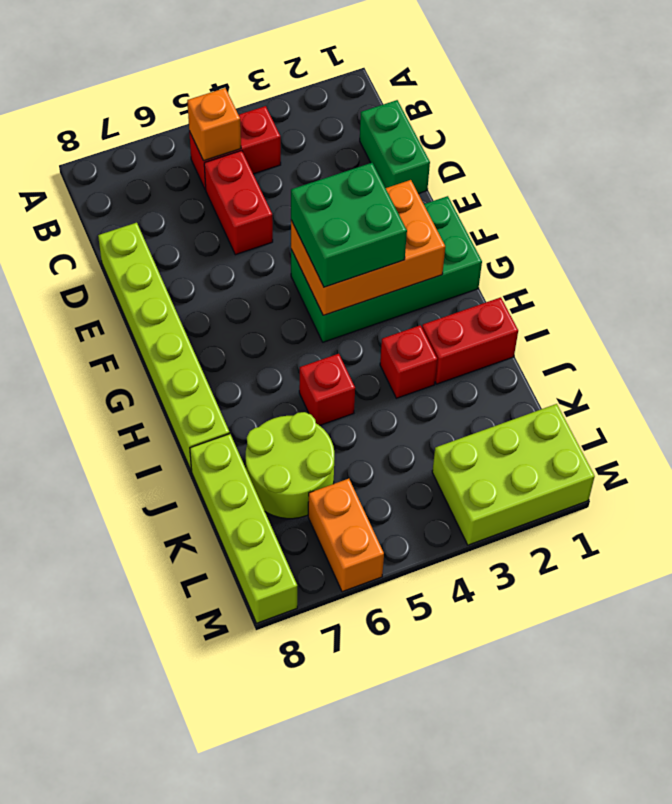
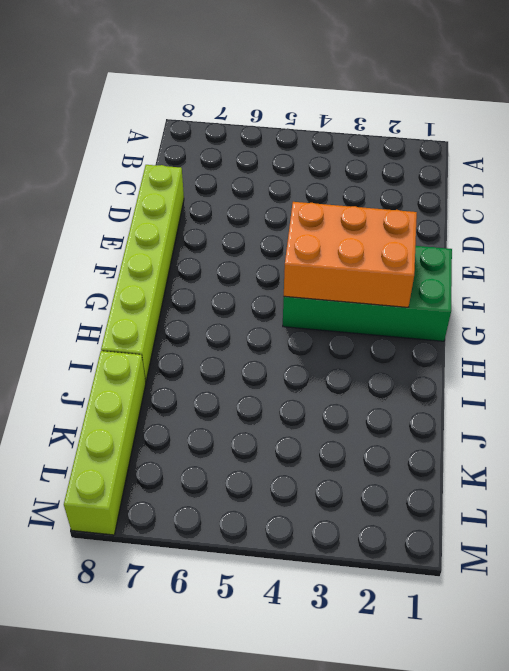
none -> red brick B4:B5 level 1
none -> green brick C1:D1 level 1
none -> red brick C5:D5 level 1

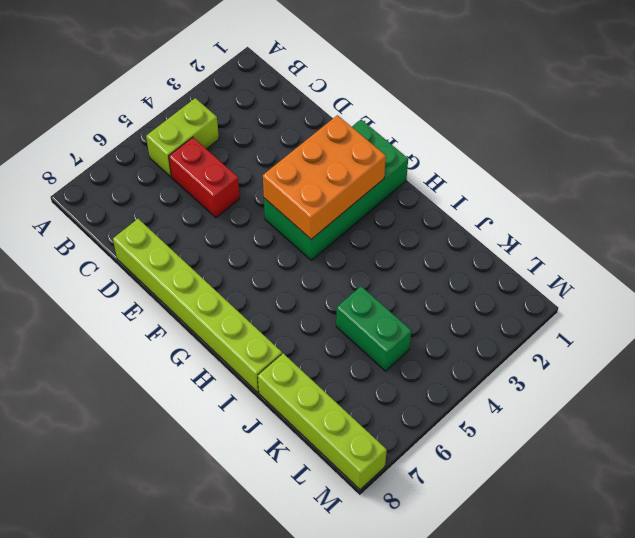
lime brick B4:B5 level 1 -> red brick B4:B5 level 1
green brick J5:K5 level 1 -> green brick C1:D1 level 1
none -> red brick I1:I2 level 1
none -> red brick I3 level 1
none -> red brick I5 level 1

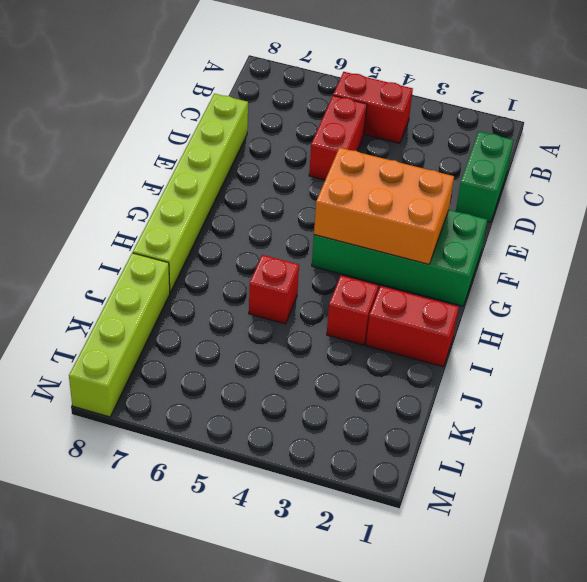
none -> lime round brick J6:K7 level 1
none -> lime brick L1:M3 level 1
none -> orange brick L6:M6 level 1

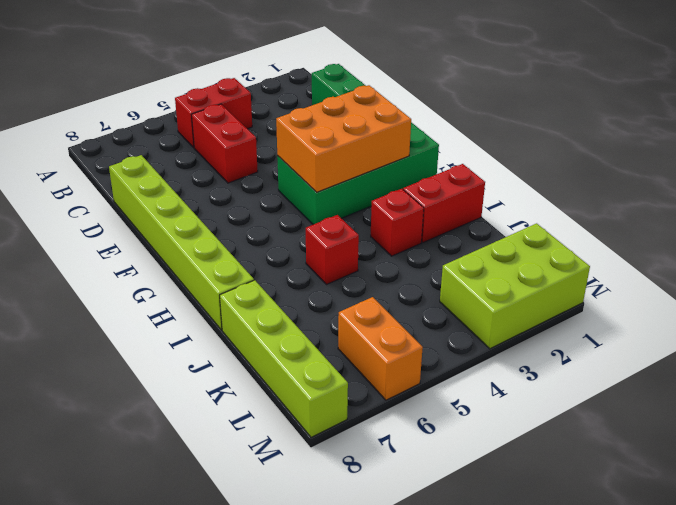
none -> lime round brick J6:K7 level 1
none -> orange brick B5 level 2
none -> green brick F3:G4 level 3

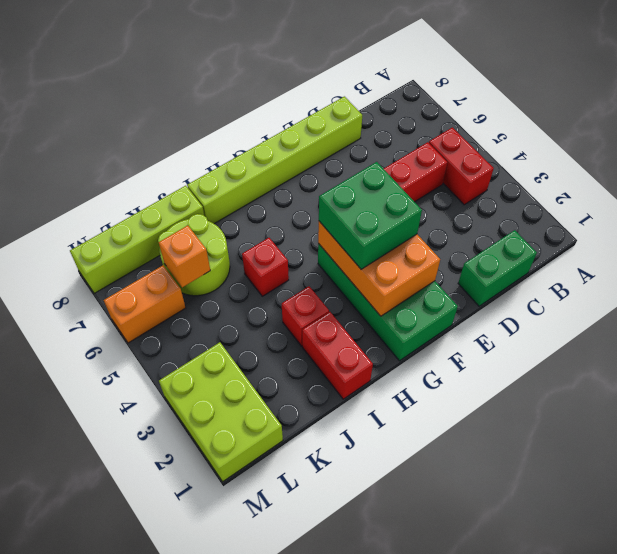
orange brick K6 level 2 -> orange brick B5 level 2

